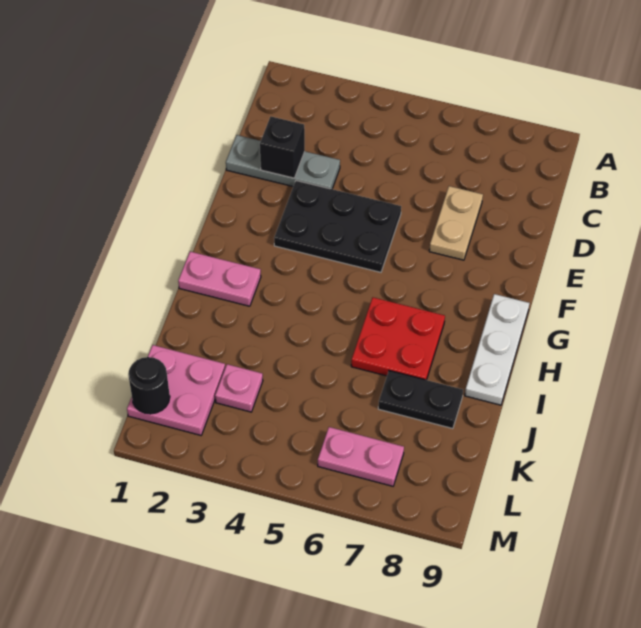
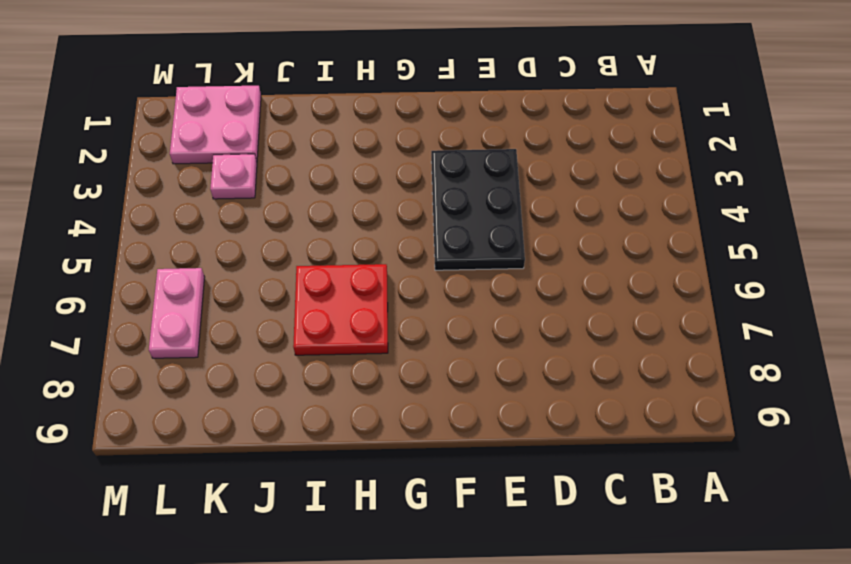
none -> grey plate D1:D3 level 1
none -> tan plate D7:E7 level 1
none -> white plate G9:I9 level 1

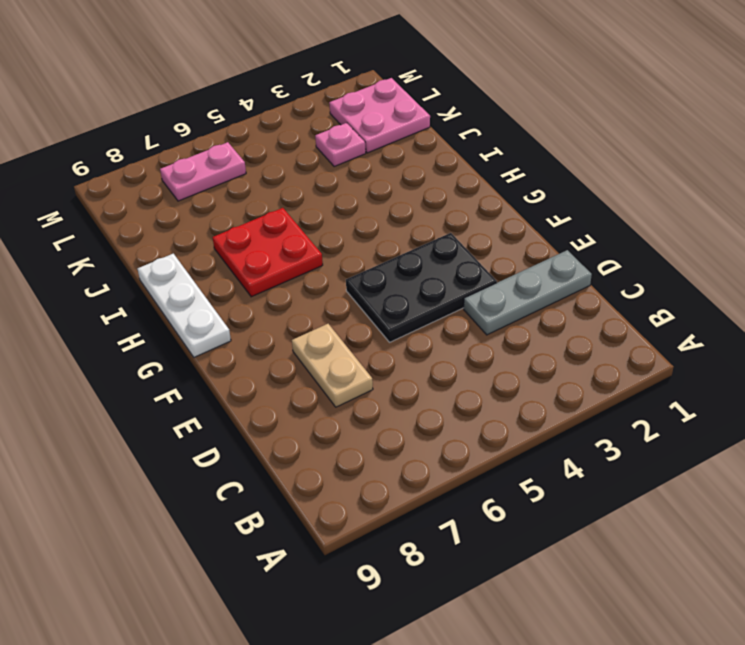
none -> pink plate H1:H2 level 1
none -> black plate J7:J8 level 1
none -> black brick D2 level 2

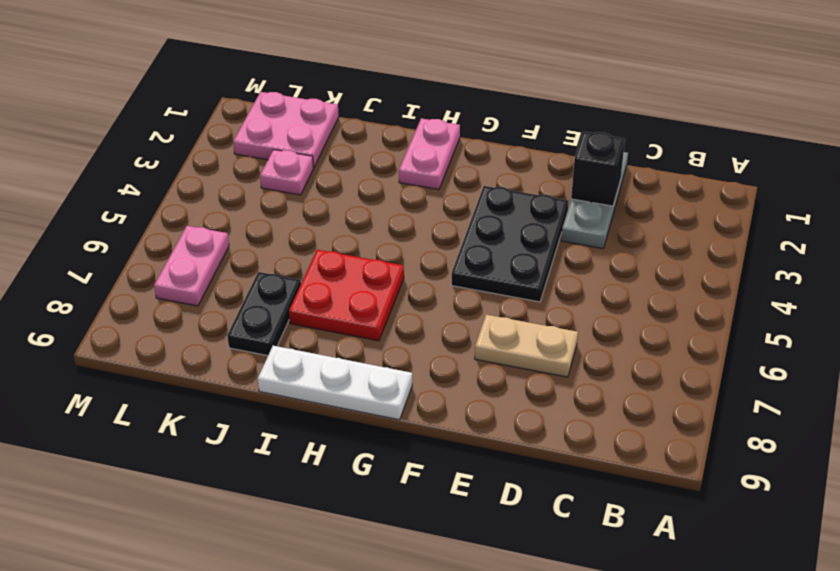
none -> black round brick L1 level 2

